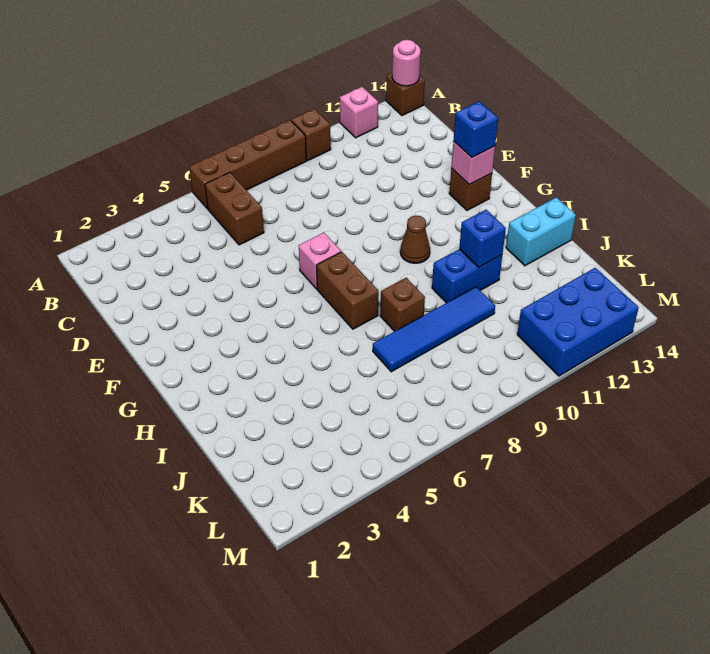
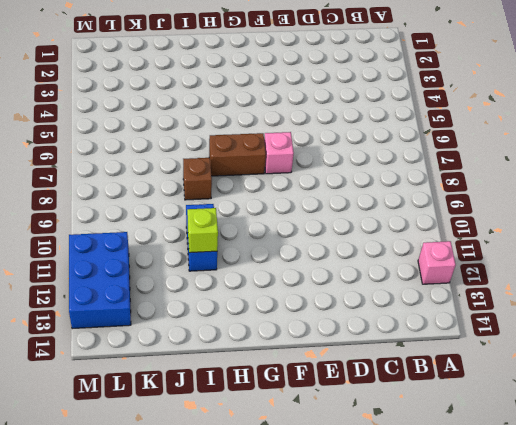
lime brick I11 level 2 -> blue brick I11 level 2
none -> brown brick A6:A9 level 1
none -> brown brick A10 level 1
none -> brown brick A14 level 1

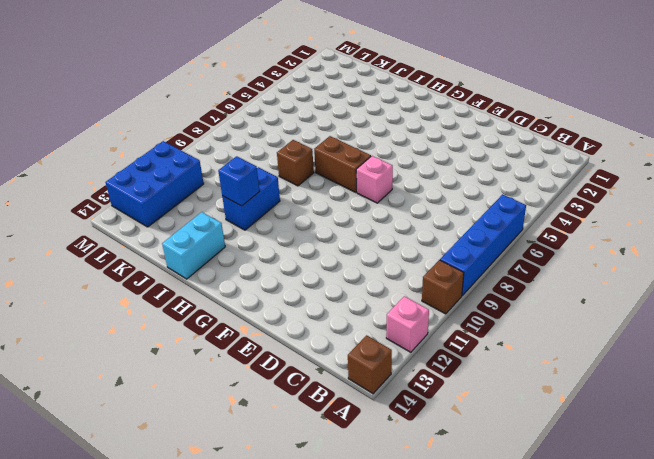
blue brick A6:A9 level 1 -> brown brick A6:A9 level 1
none -> brown brick B6:C6 level 1
none -> brown brick F13 level 1
none -> brown cone G10 level 1

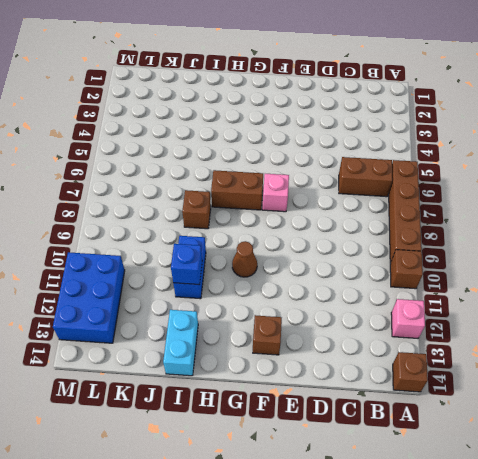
none -> blue tile J7:J10 level 1
none -> pink round brick A14 level 2
none -> pink brick F13 level 2

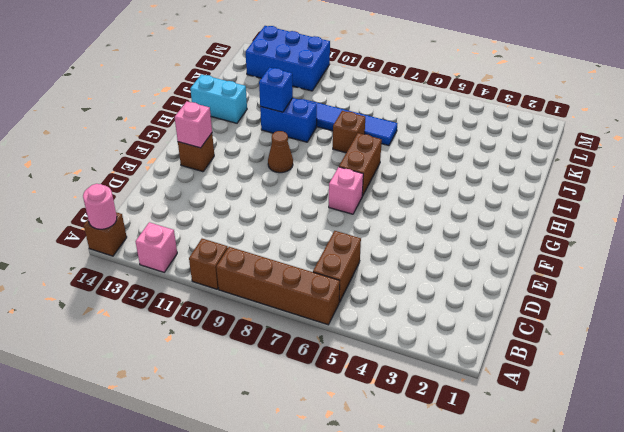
none -> blue brick F13 level 3

